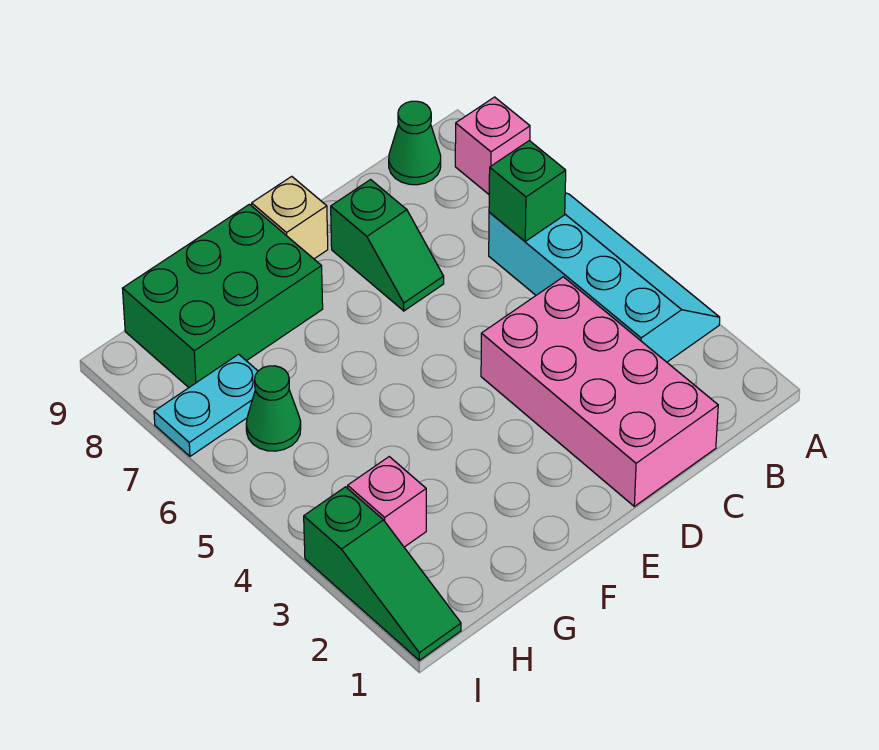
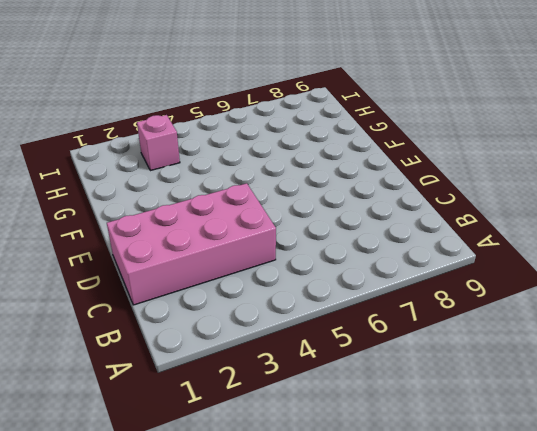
none -> cyan slope A3:B6 level 1 top B
none -> pink brick A8 level 1
none -> green cone B9 level 1

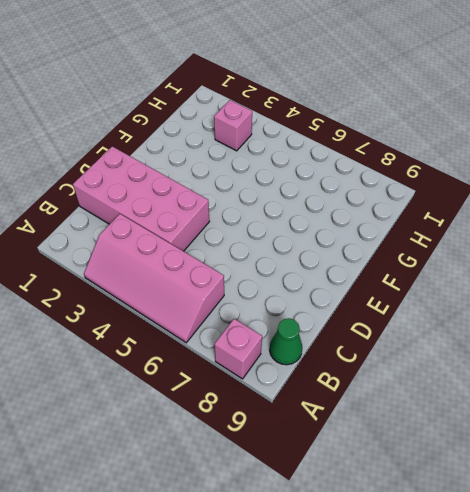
pink slope A3:B6 level 1 top B -> cyan slope A3:B6 level 1 top B
none -> green slope D7:D8 level 1 top 8
none -> tan brick E9 level 1
none -> green brick F8:H9 level 1

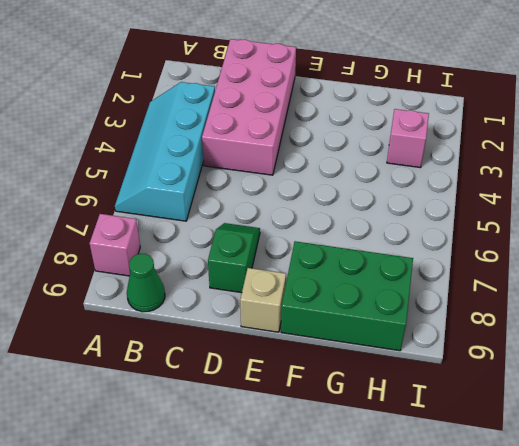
none -> green cone H6 level 1
none -> cyan plate H7:I7 level 1
none -> green slope I1:I3 level 1 top 3

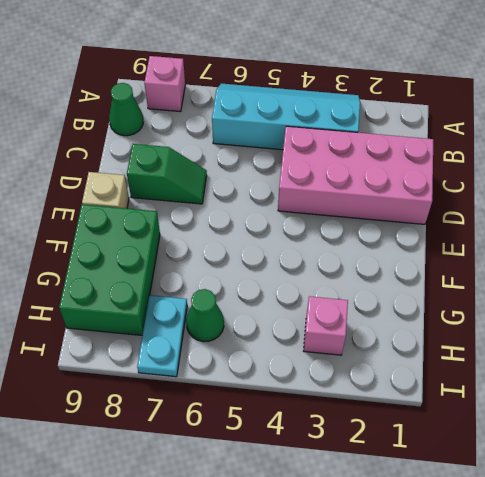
none -> green slope I1:I3 level 1 top 3
none -> green brick B6 level 2

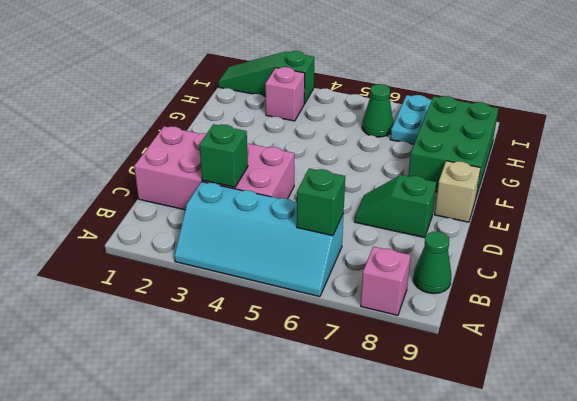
green brick C3 level 2 -> none

